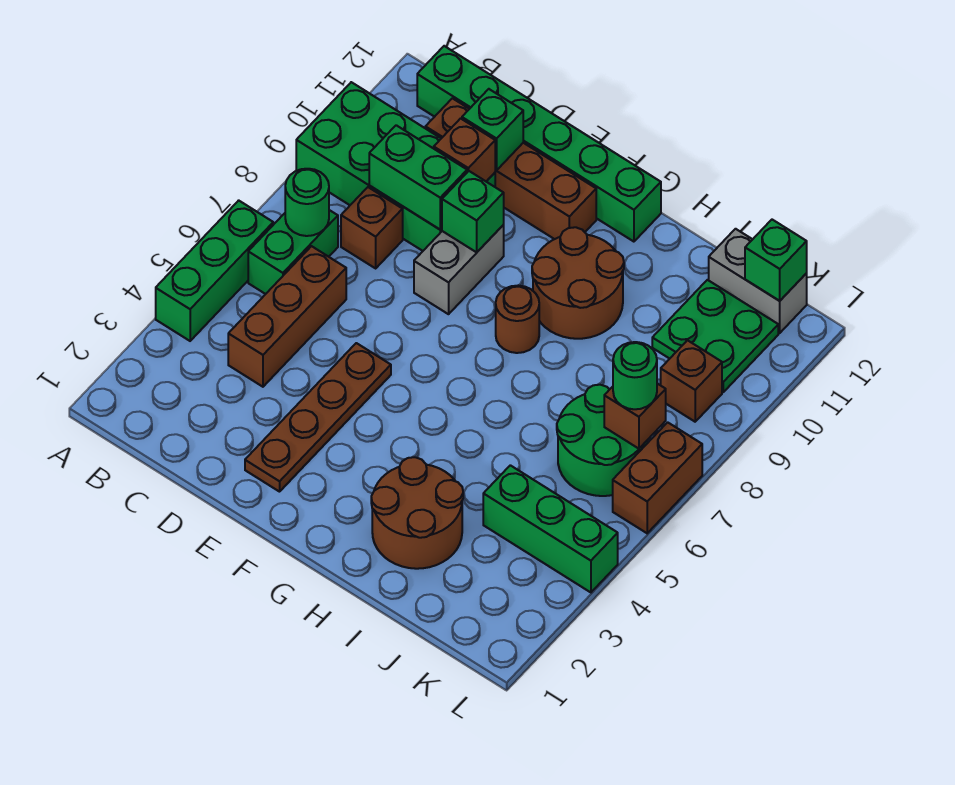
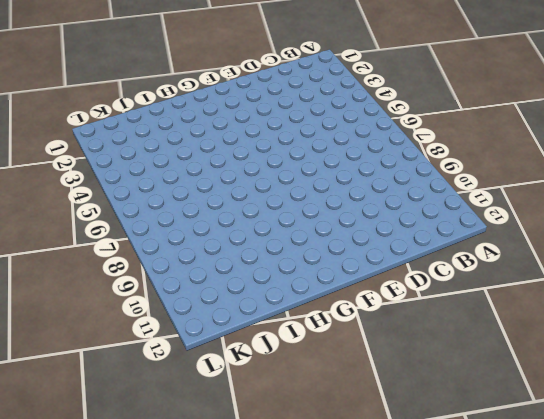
none -> green brick A4:A6 level 1
none -> green brick A9:D10 level 1
none -> green brick B6:B7 level 1

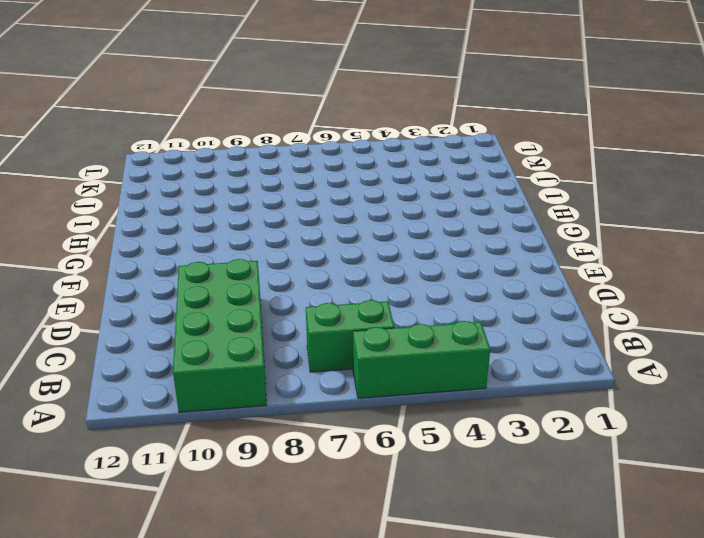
none -> green brick B12:G12 level 1
none -> brown brick C4:C6 level 1
none -> brown brick C8 level 1

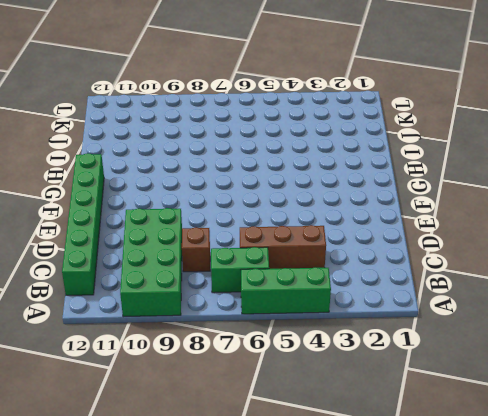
none -> brown brick C11:F11 level 1
none -> brown plate E2:E5 level 1
none -> grey brick E8:E9 level 1

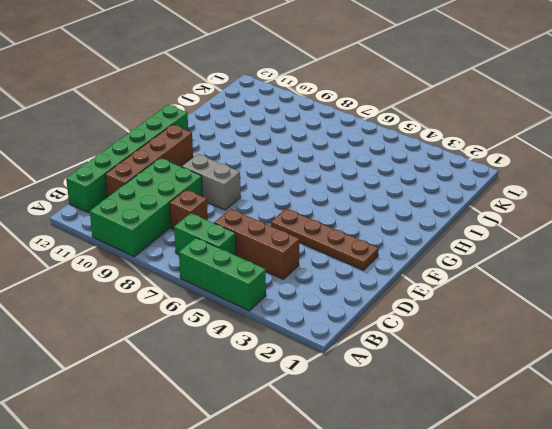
none -> brown round brick G8 level 1
none -> brown round brick G9:H10 level 1
none -> brown round brick H2:I3 level 1

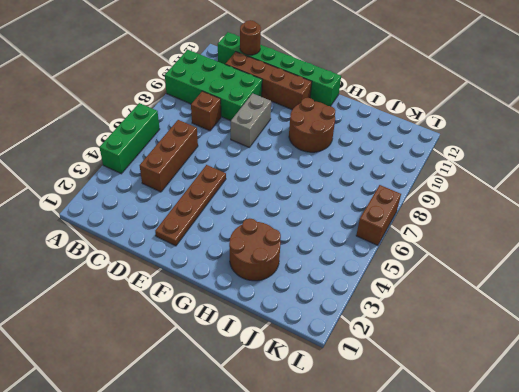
brown round brick C12 level 2 -> brown round brick G8 level 1
none -> green brick B6:B7 level 1
none -> green brick J4:L4 level 1
none -> green round brick J6:K7 level 1

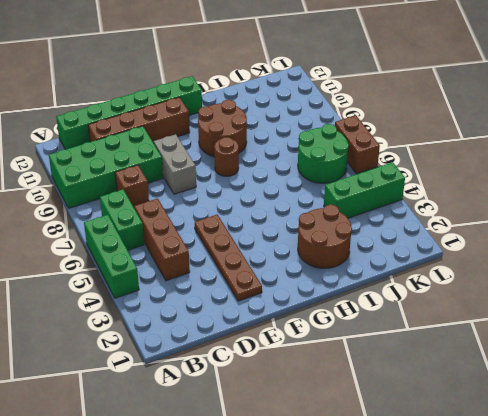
none -> green plate J10:K11 level 1
none -> grey brick J12:K12 level 1
none -> brown brick K9 level 1

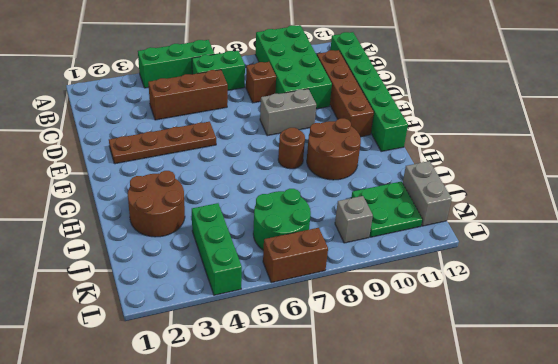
grey brick K9 level 1 -> brown brick K9 level 1
none -> green round brick B7 level 2
none -> green brick C9:D9 level 2
none -> brown brick D10 level 2

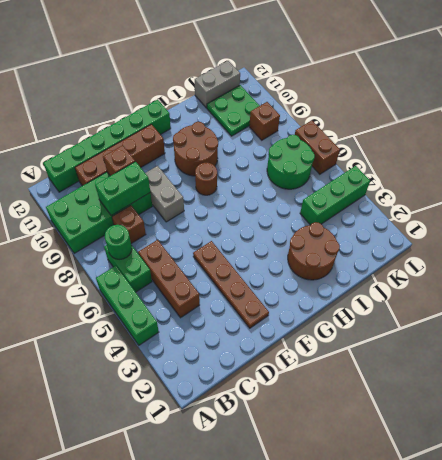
none -> green brick D11 level 2
none -> green brick E9 level 2
none -> brown brick K7 level 2

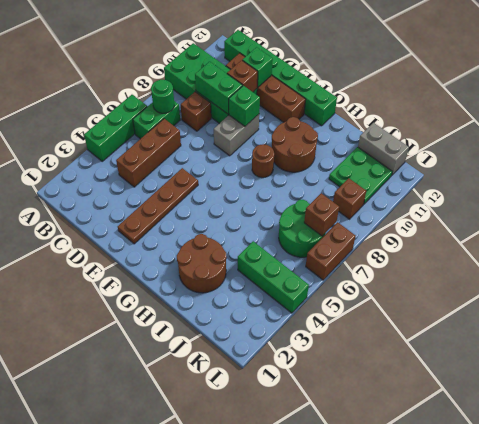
none -> green brick K12 level 2
none -> green round brick K7 level 3

